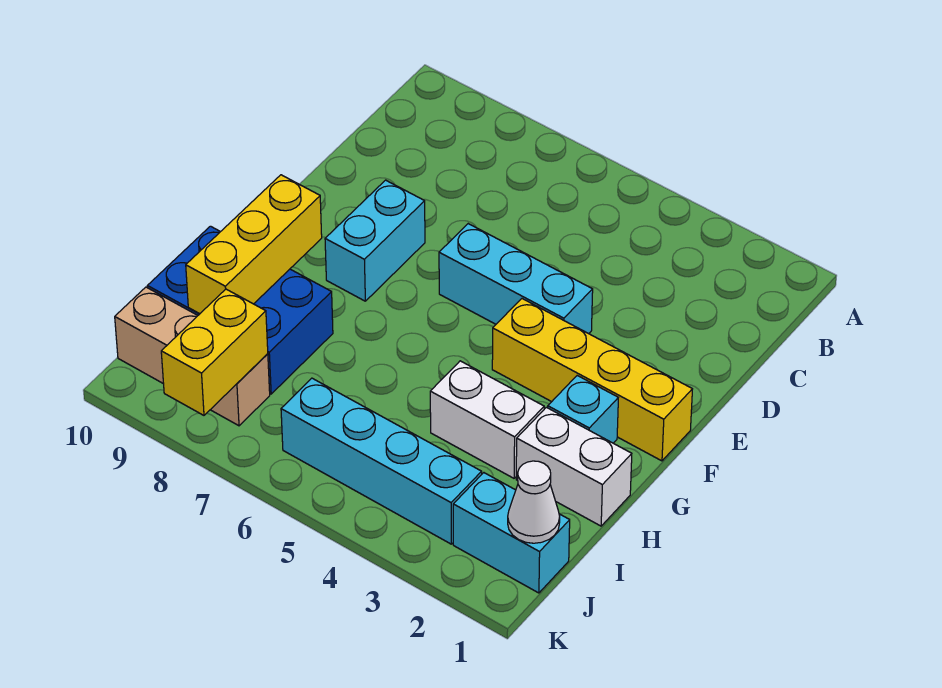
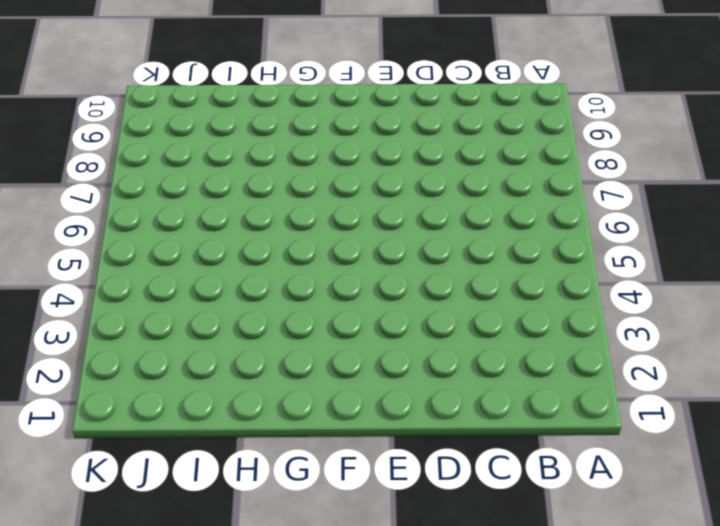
none -> cyan brick E4:E6 level 1
none -> cyan brick E8:F8 level 1
none -> yellow brick F1:F4 level 1

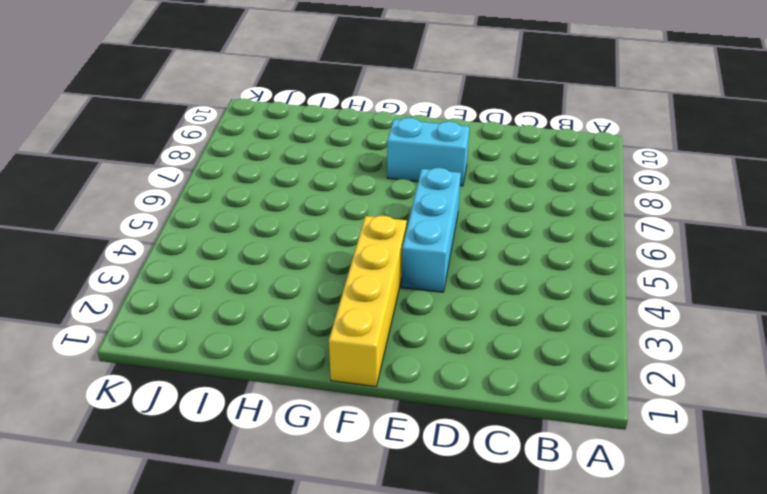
none -> cyan brick G2 level 1
none -> white brick H1:H2 level 1
none -> white brick H3:H4 level 1

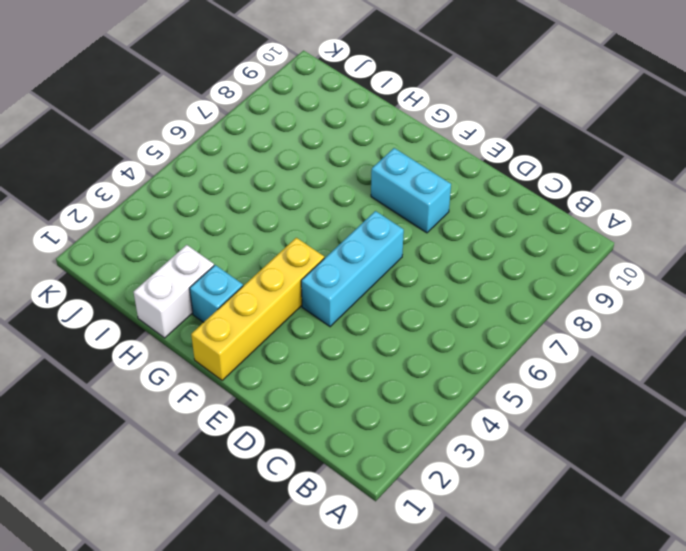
none -> white brick H3:H4 level 1
none -> blue brick H8:I10 level 1
none -> cyan brick J1:J2 level 1

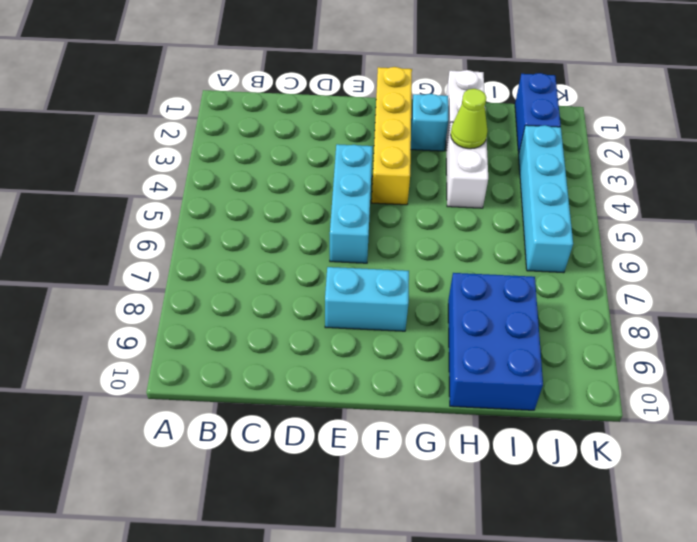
lime cone H3 level 2 -> none
blue brick J1:J2 level 1 -> cyan brick J1:J2 level 1
none -> tan brick J8:J10 level 1
none -> yellow brick G9:I9 level 2
none -> white cone J1 level 2

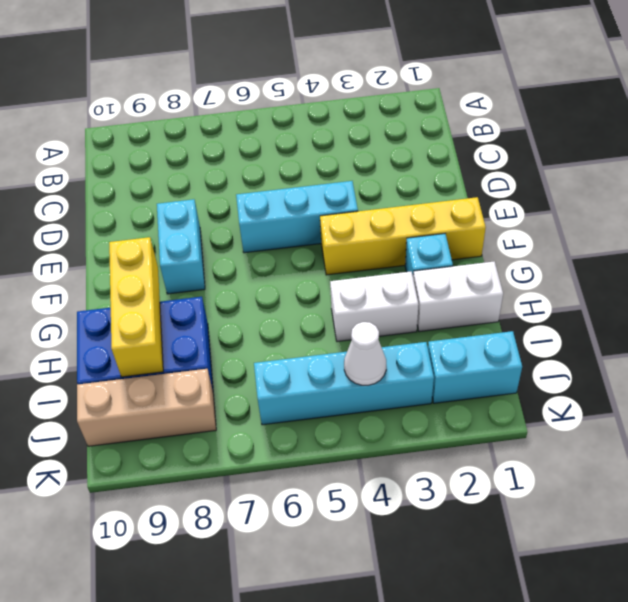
white cone J4 level 2 -> white cone J1 level 2
none -> yellow brick J8:K8 level 2

